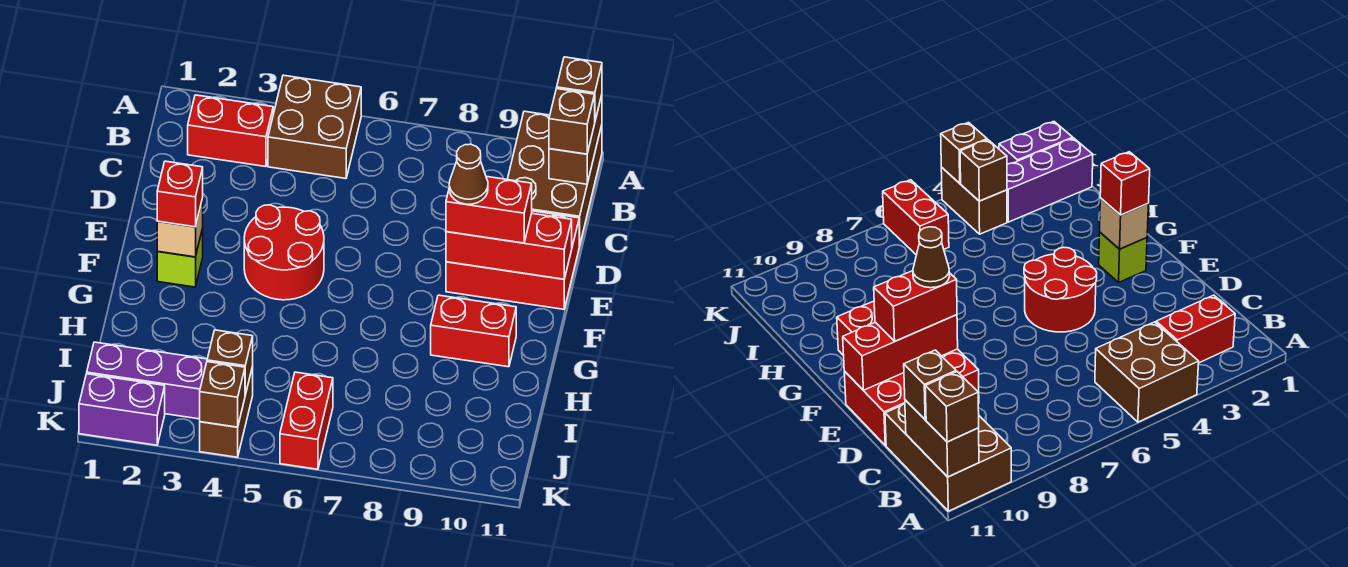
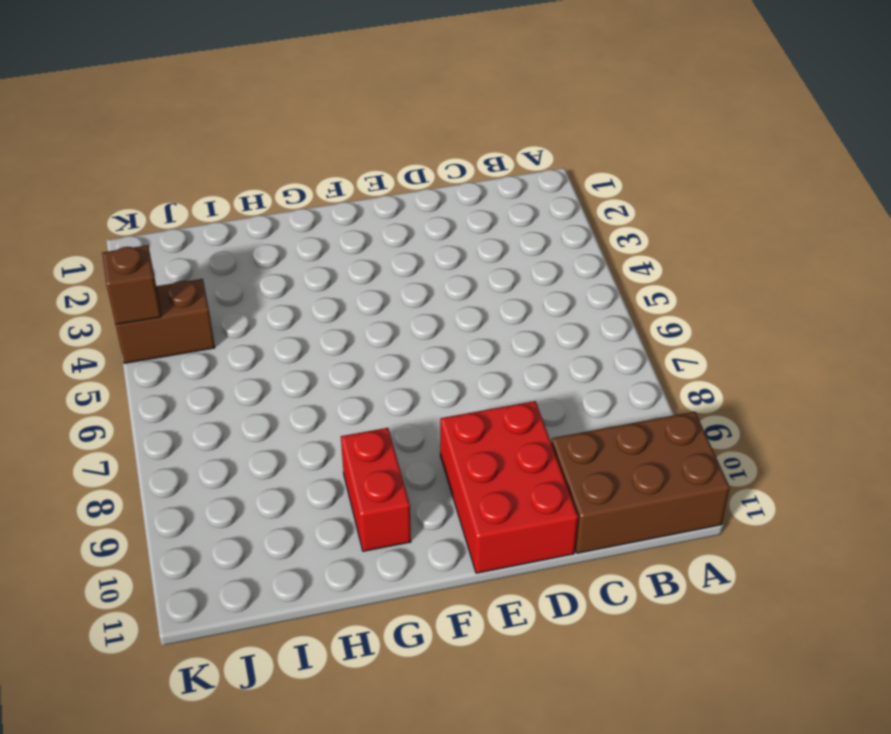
none -> brown brick A4:B5 level 1
none -> red brick B2:B3 level 1
none -> red round brick E4:F5 level 1

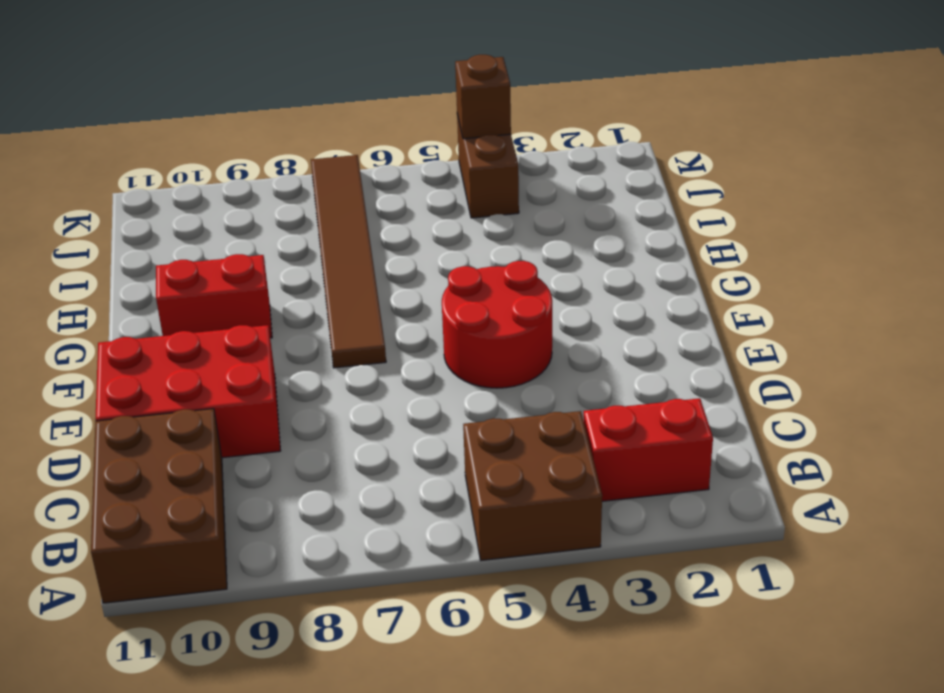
brown tile F7:K7 level 1 -> none
none -> lime brick F2 level 1
none -> purple brick J1:J3 level 1
none -> red brick J6:K6 level 1

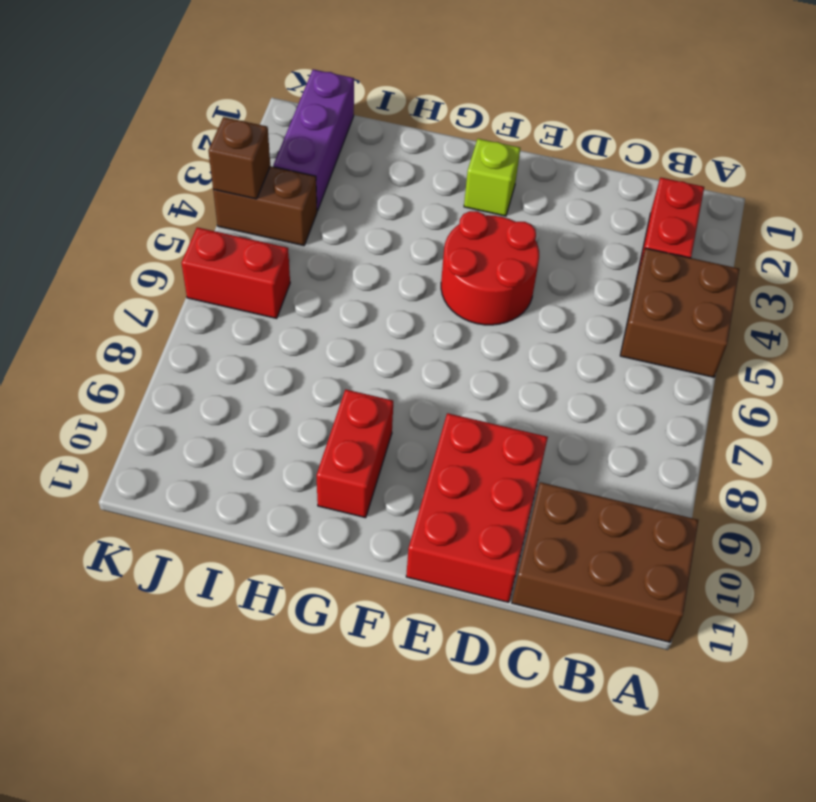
none -> purple brick K1:K2 level 1
none -> brown brick A11:B11 level 2
none -> red brick E9:E11 level 2

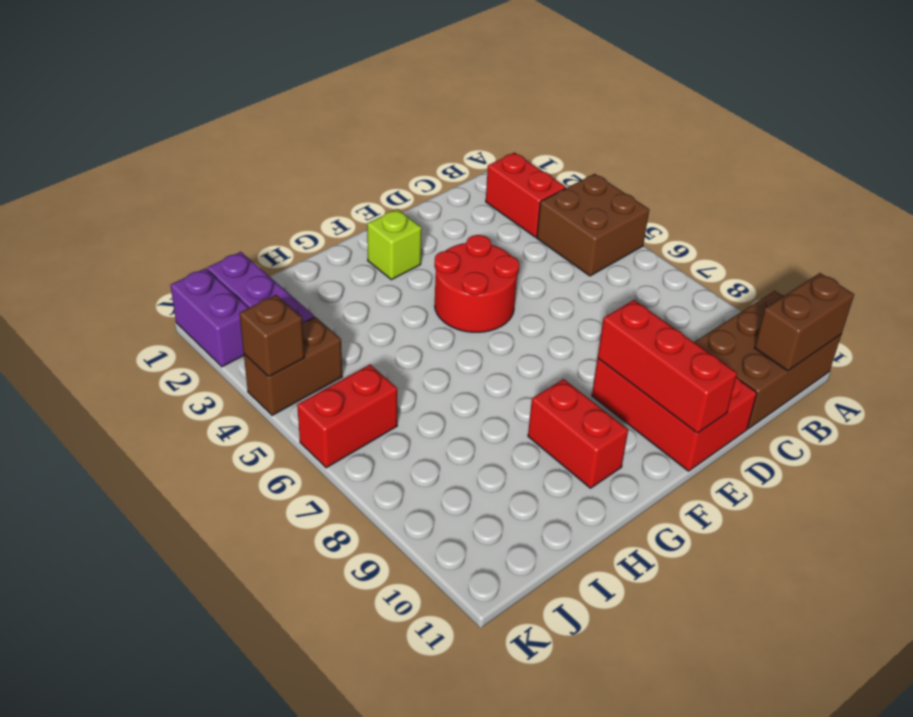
none -> tan brick F2 level 2
none -> brown brick J4 level 2
none -> brown brick A11 level 3

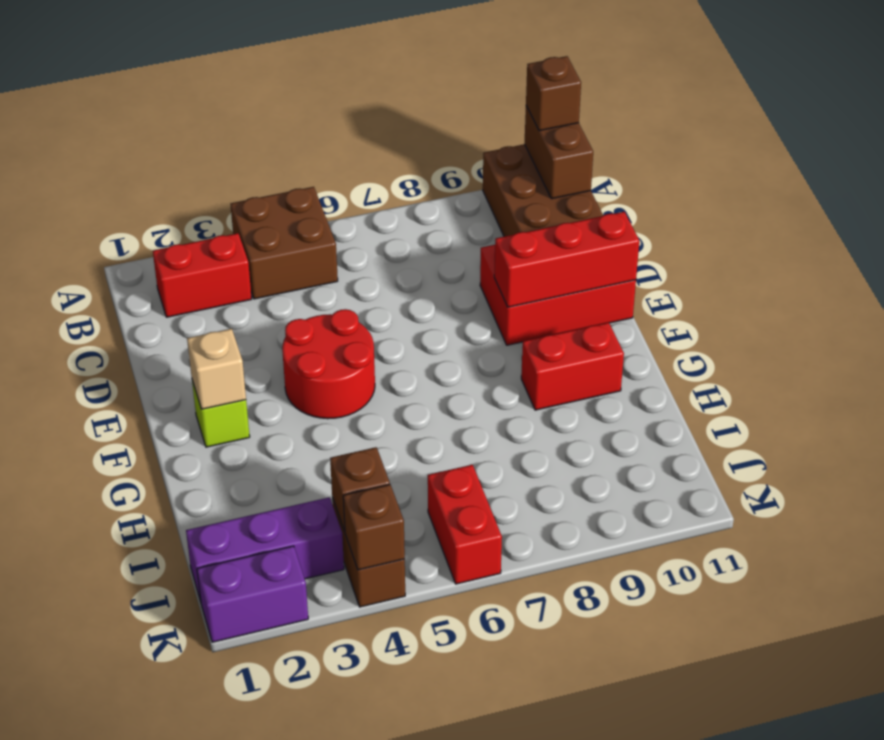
none -> brown brick B11 level 3
none -> red brick E9:E10 level 3
none -> red brick F2 level 3

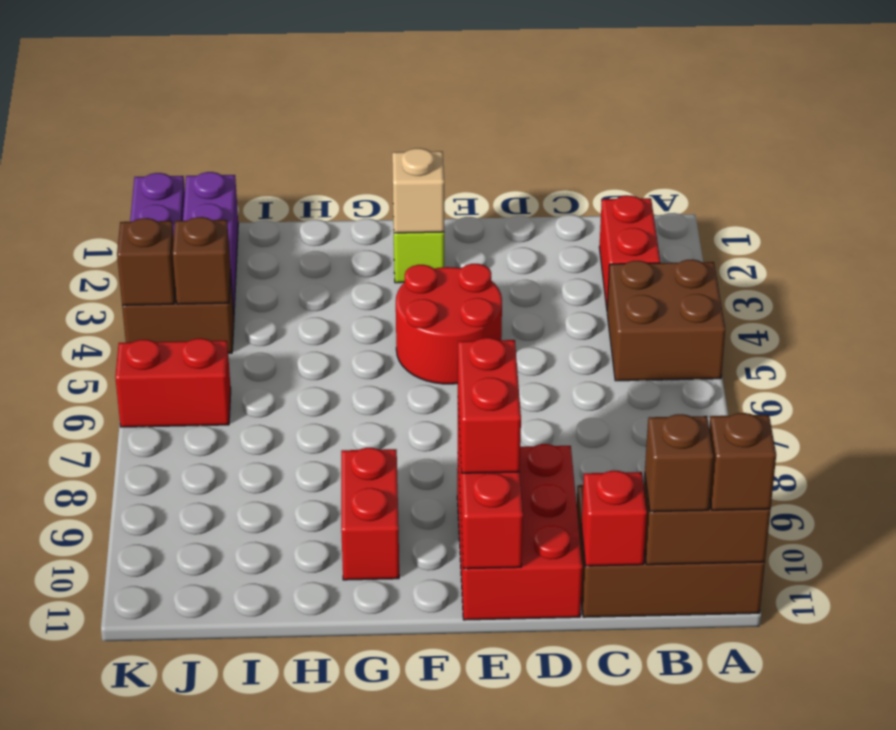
red brick C11 level 2 -> red brick F2 level 3
none -> brown cone E9 level 4

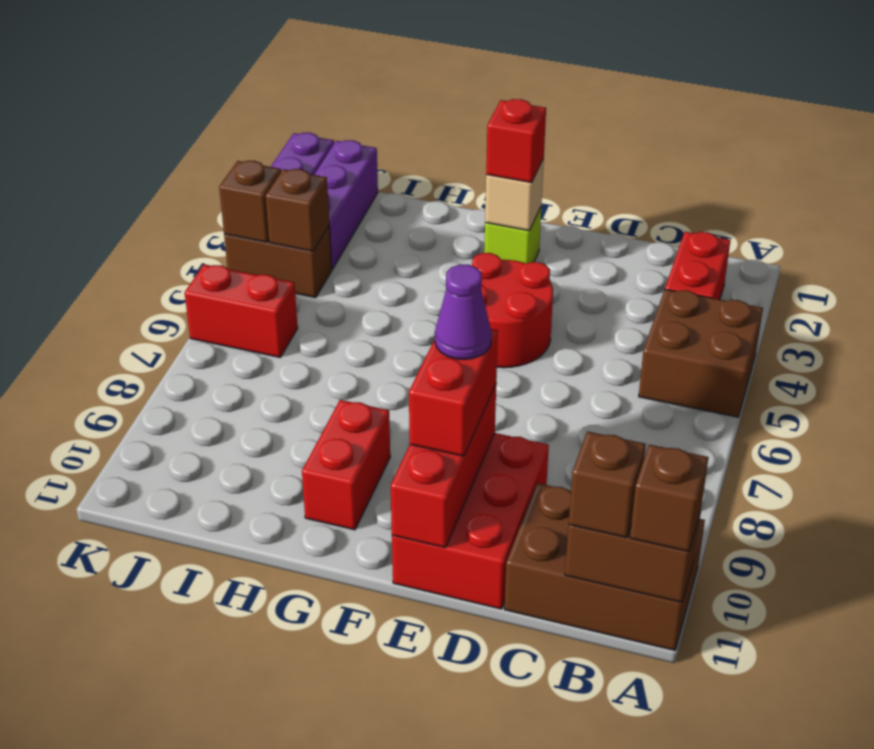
purple cone E9 level 4 -> brown cone E9 level 4

